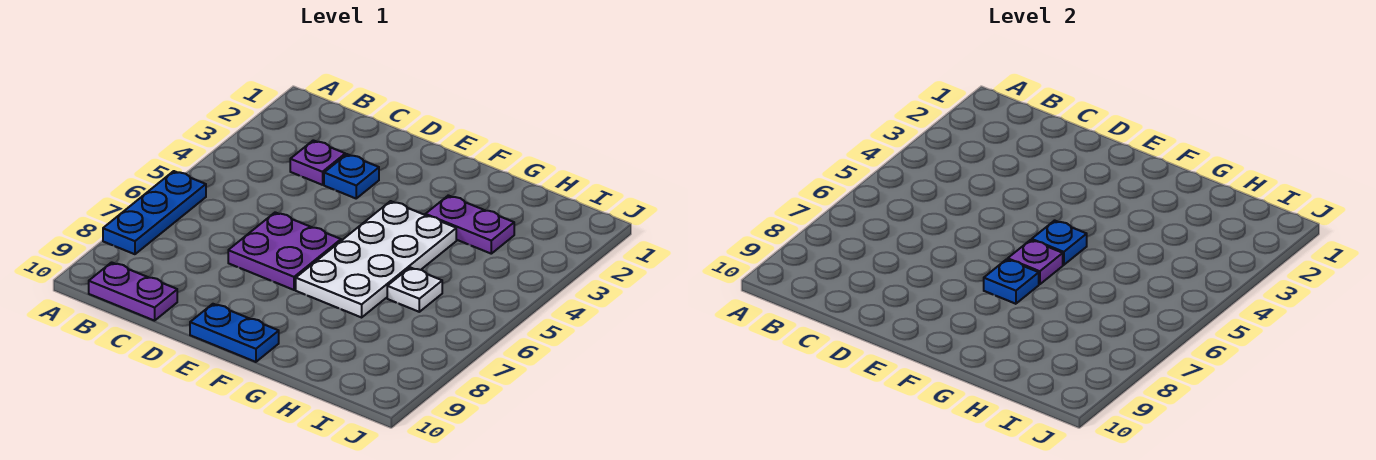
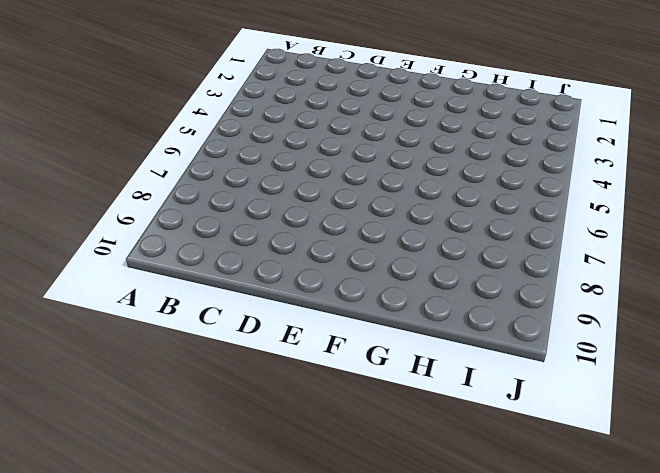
none -> blue plate A6:A8 level 1
none -> purple plate B10:C10 level 1
none -> purple plate C3 level 1

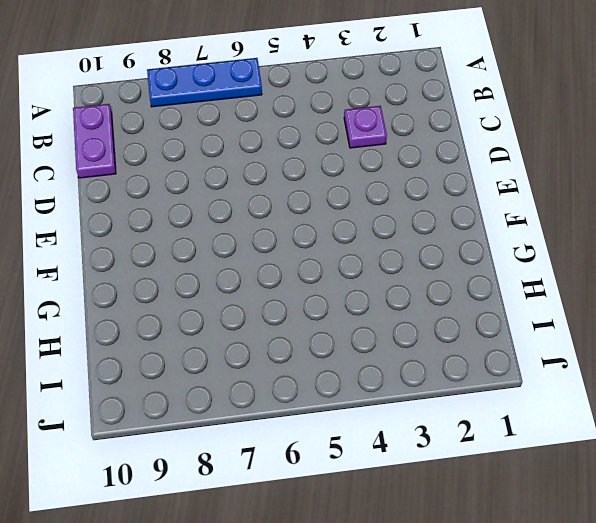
none -> blue plate D3 level 1
none -> purple plate D6:E7 level 1
none -> blue plate E10:F10 level 1

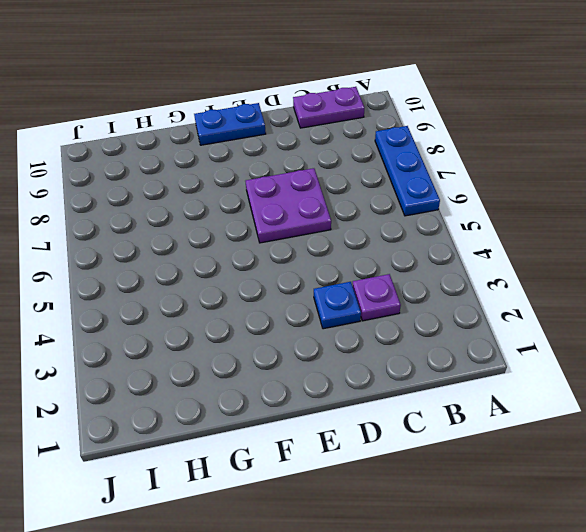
none -> white plate F4:G7 level 1
none -> purple plate G3:H3 level 1
none -> white plate H6 level 1

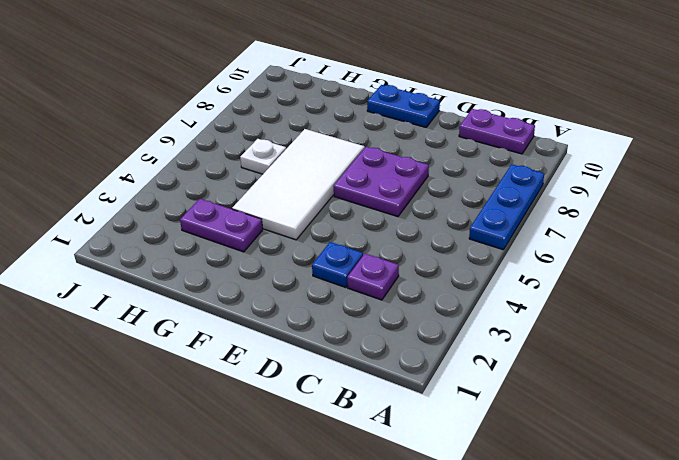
white tile F4:G7 level 1 -> white plate F4:G7 level 1
none -> blue plate F5 level 2
none -> purple plate F6 level 2
none -> blue plate F7 level 2

